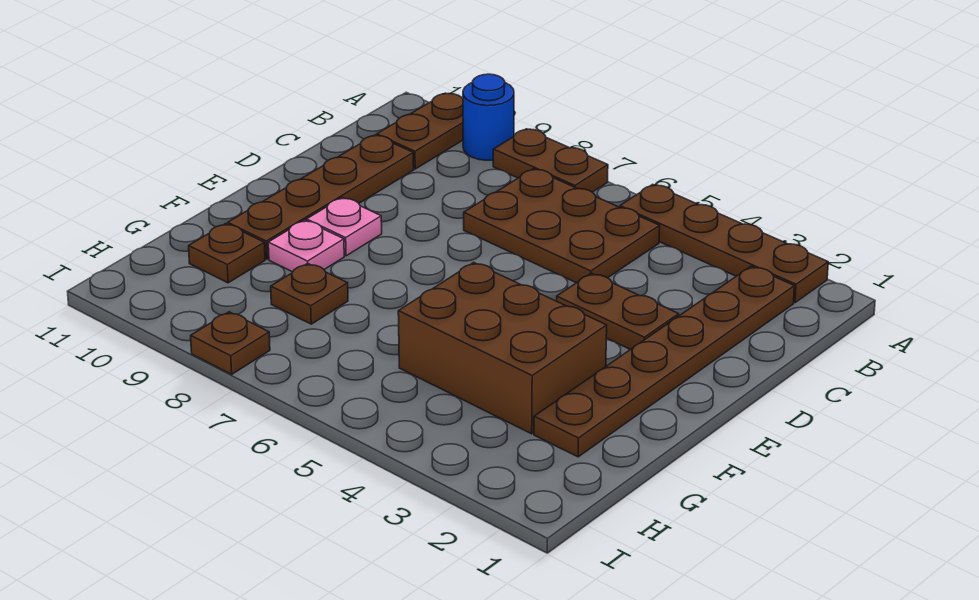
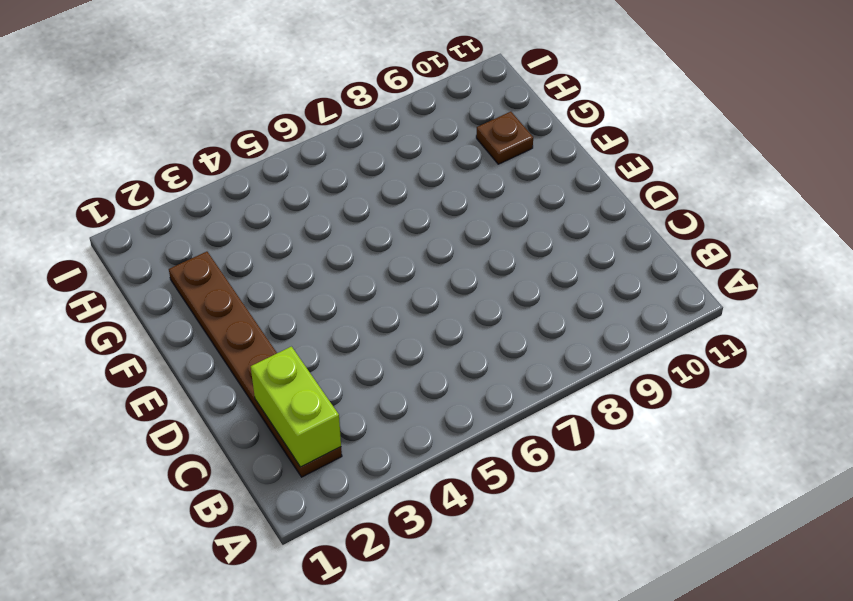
lime brick B2:C2 level 2 -> none
none -> brown plate A2:A5 level 1
none -> brown plate A7:A8 level 1
none -> blue round brick A9 level 1

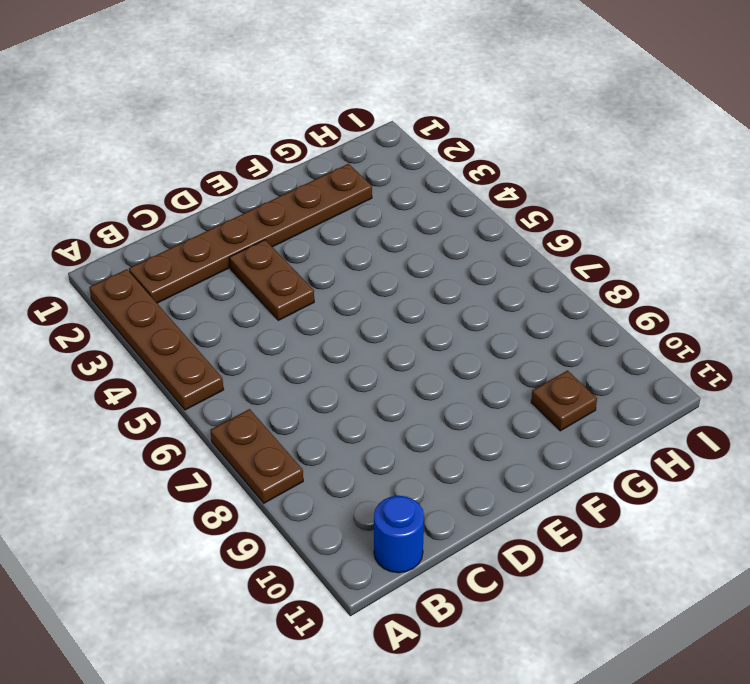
blue round brick B11 level 1 -> blue round brick A9 level 1
none -> brown plate A10:B10 level 1
none -> brown plate B5:C7 level 1
none -> brown plate C10:F10 level 1

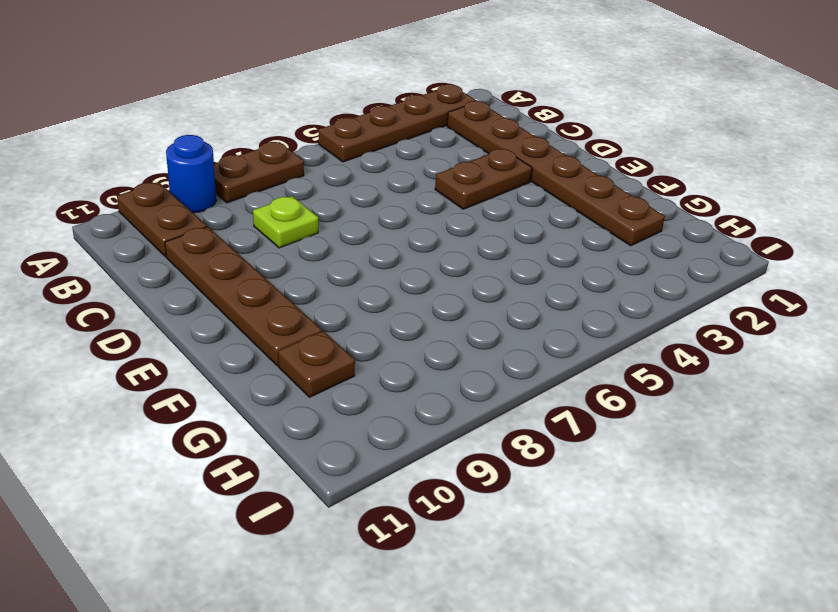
lime plate C8 level 1 -> none
none -> brown plate B5:C7 level 1
none -> pink plate E9 level 1
none -> brown brick F3:G5 level 1

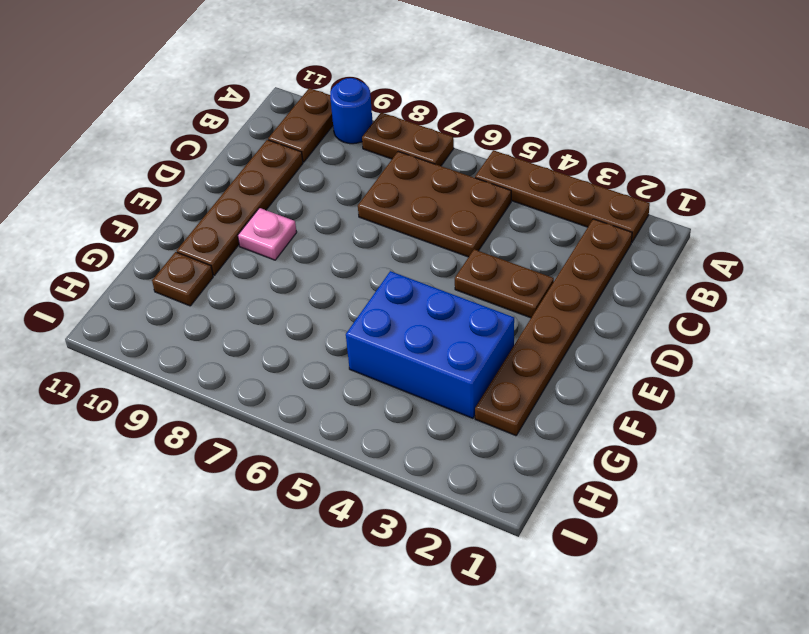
blue brick F3:G5 level 1 -> brown brick F3:G5 level 1
none -> pink plate F9 level 1
none -> brown plate G8 level 1
none -> brown plate I8 level 1

